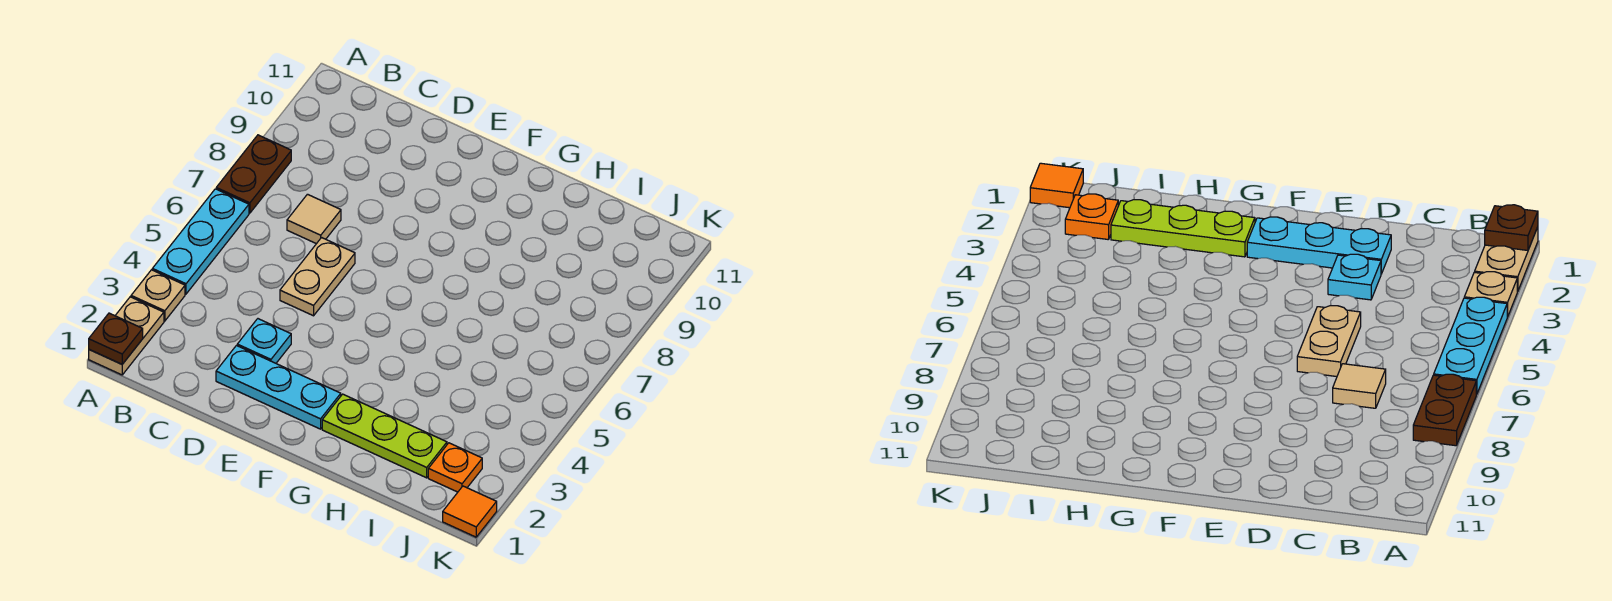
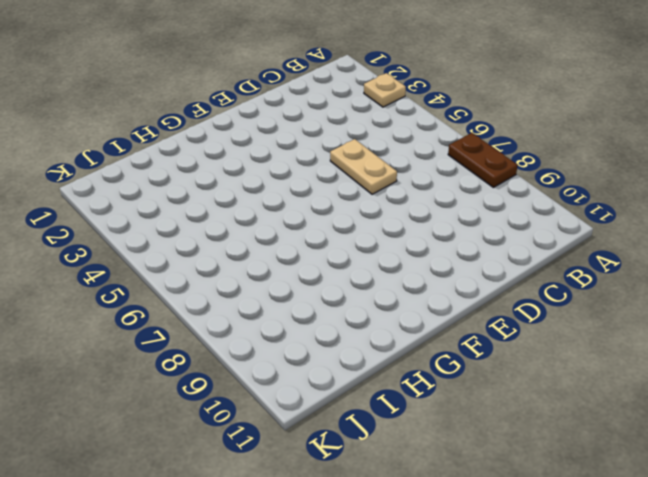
none -> tan plate A1:A2 level 1
none -> cyan plate A4:A6 level 1
none -> tan tile C7 level 1

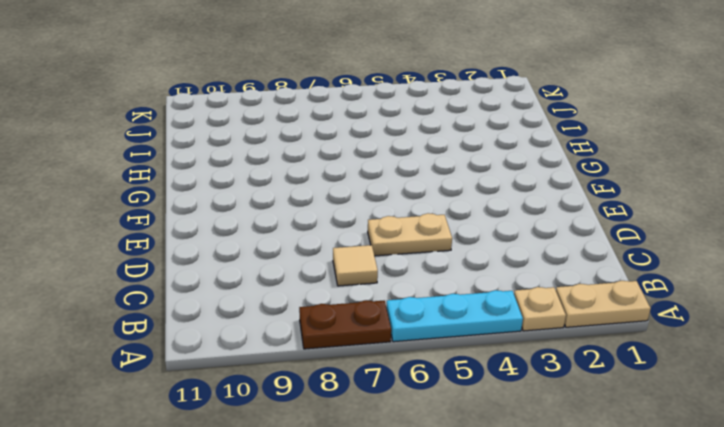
none -> cyan plate D2:F2 level 1
none -> cyan plate D3 level 1
none -> lime plate G2:I2 level 1

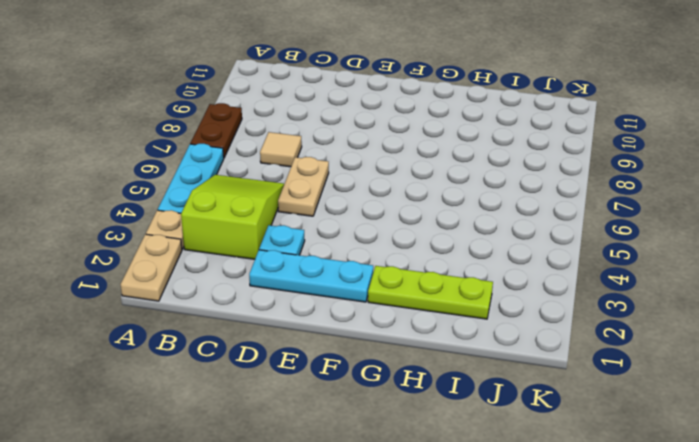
lime slope B3:C5 level 1 top 3 -> none
none -> orange plate J2 level 1
none -> orange tile K1 level 1
none -> brown plate A1 level 2

